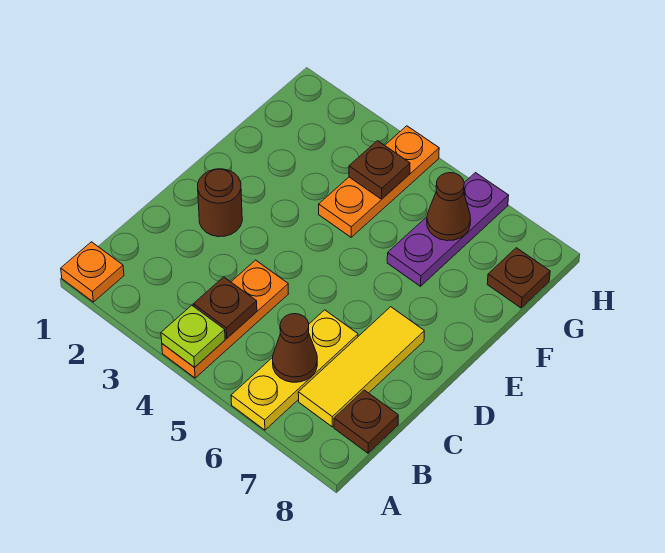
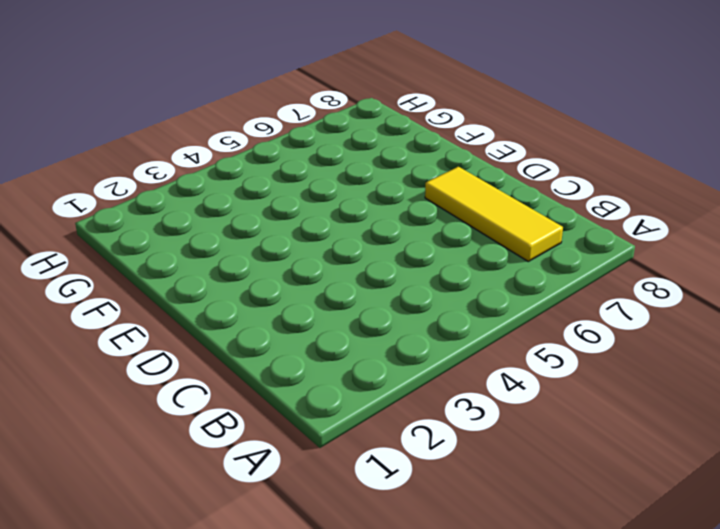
none -> orange plate A1 level 1
none -> orange plate A4:C4 level 1
none -> yellow plate A6:C6 level 1

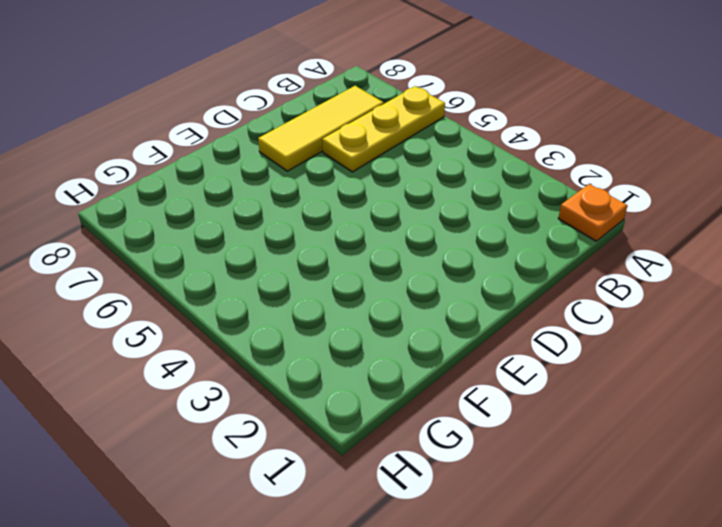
none -> orange plate A4:C4 level 1
none -> brown plate B8 level 1
none -> brown round brick D2 level 1

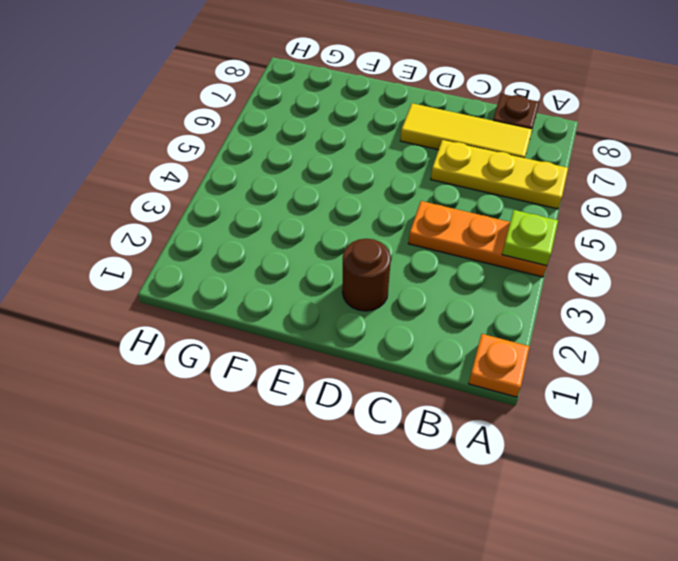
none -> orange plate F4:H4 level 1
none -> purple plate F6:H6 level 1
none -> brown plate G8 level 1

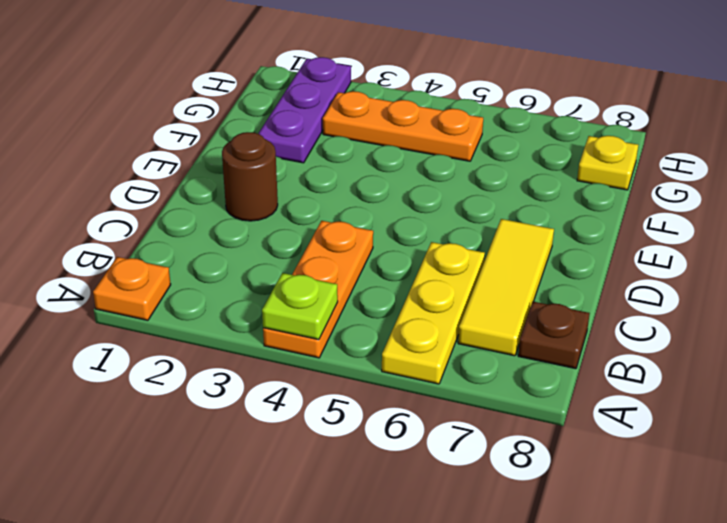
purple plate F2:H2 level 1 -> purple plate F6:H6 level 1
orange plate G3:G5 level 1 -> orange plate F4:H4 level 1
yellow plate G8 level 1 -> brown plate G8 level 1
none -> brown plate B4 level 2
none -> brown cone B6 level 2
none -> brown plate G4 level 2

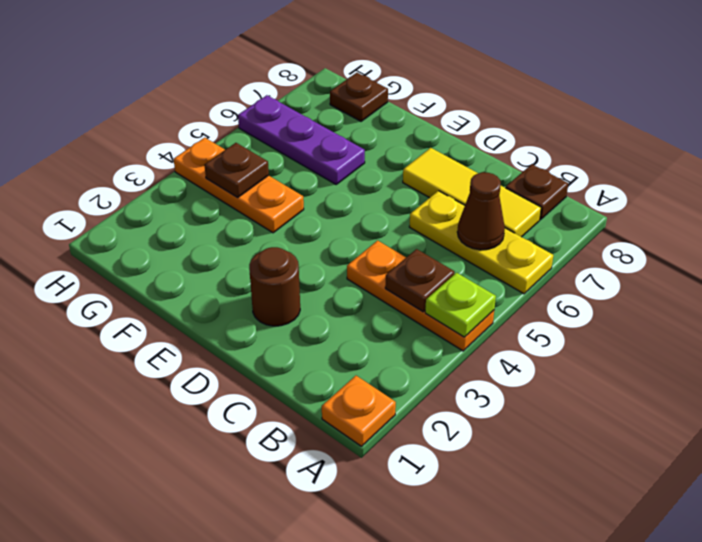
none -> brown cone G6 level 2

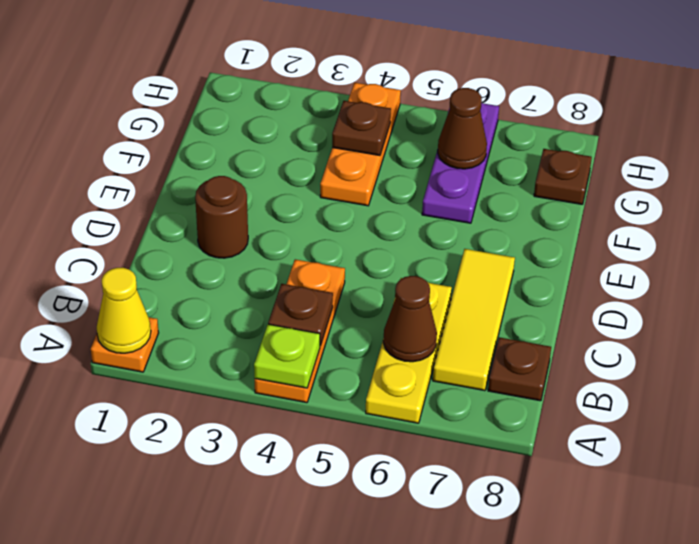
yellow cone A1 level 2 -> none

